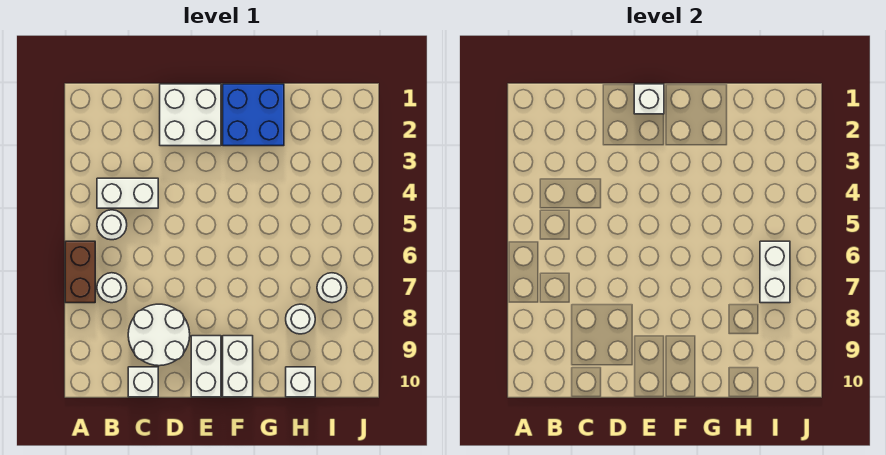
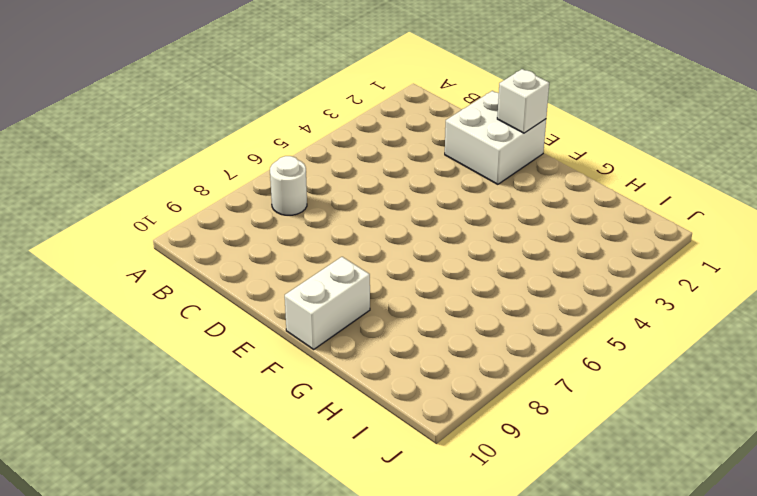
none -> brown brick A6:A7 level 1
none -> white brick B4:C4 level 1
none -> white round brick B5 level 1

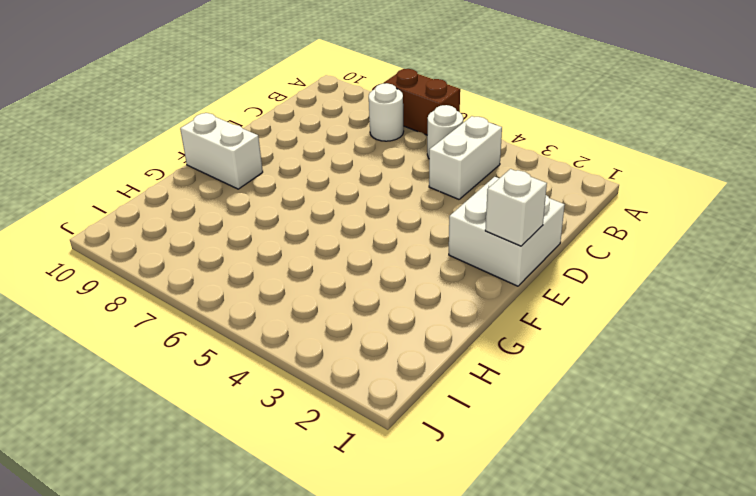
none -> white round brick C8:D9 level 1
none -> white brick C10 level 1
none -> white brick E9:E10 level 1

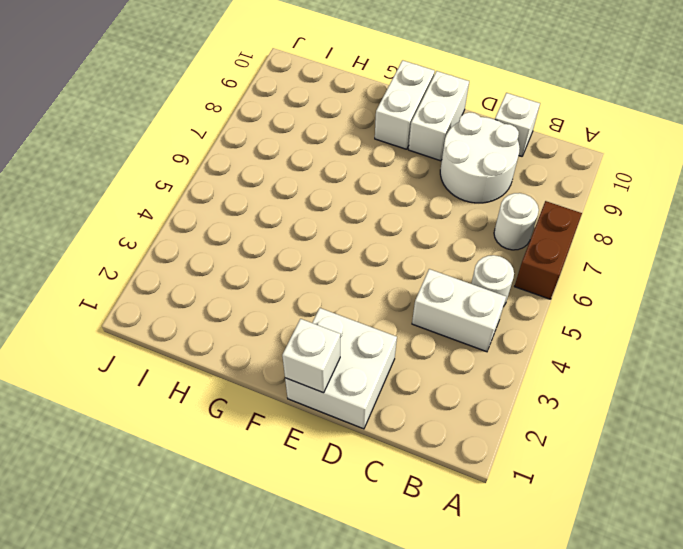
none -> blue brick F1:G2 level 1
none -> white round brick H8 level 1
none -> white brick H10 level 1

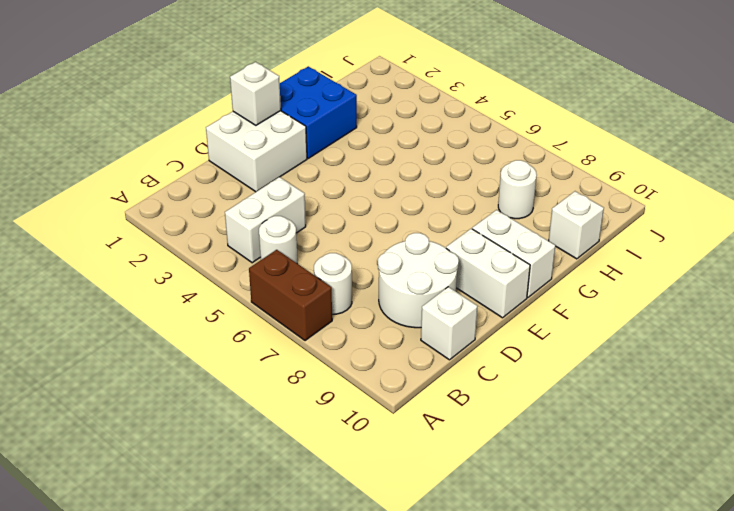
none -> white round brick I7 level 1
none -> white brick I6:I7 level 2

